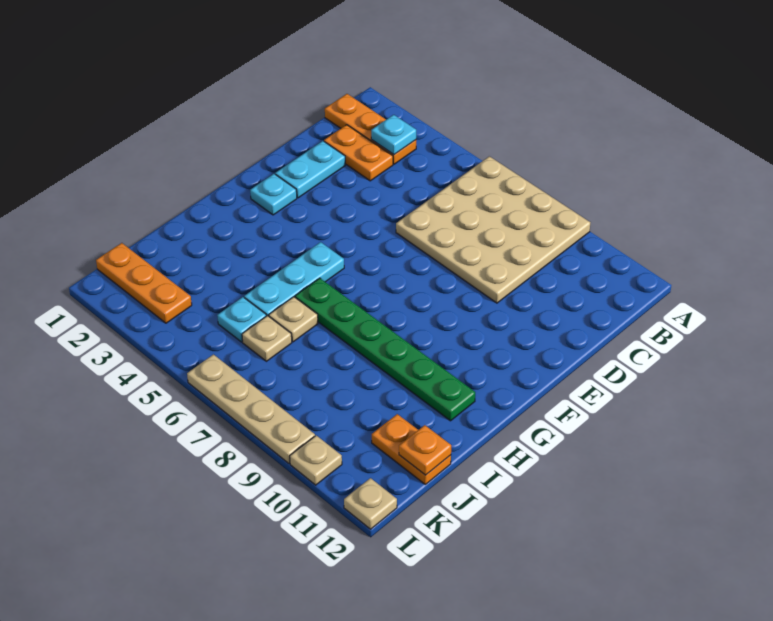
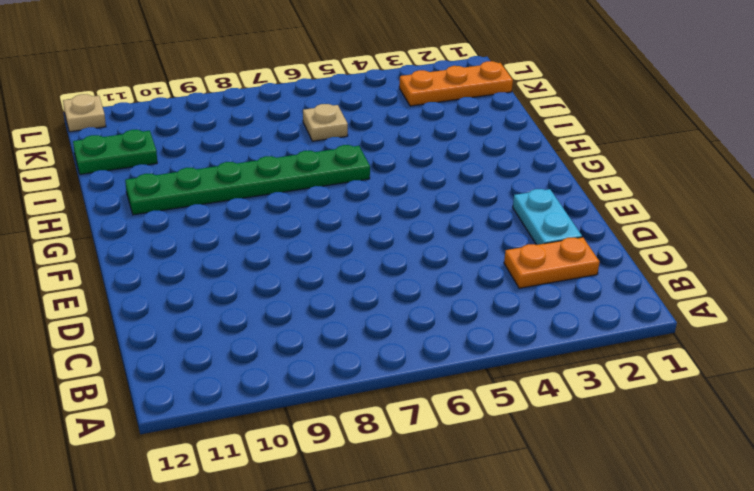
green plate J11:J12 level 1 -> orange plate J11:J12 level 1
none -> tan plate A6:D9 level 1
none -> orange plate B1:B3 level 1
none -> cyan plate F2 level 1

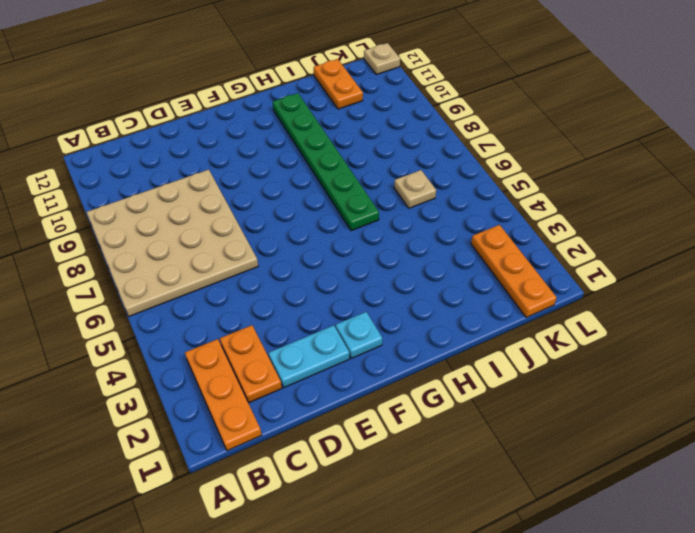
none -> cyan plate G5:I5 level 1
none -> tan plate I6 level 1
none -> cyan plate J5 level 1

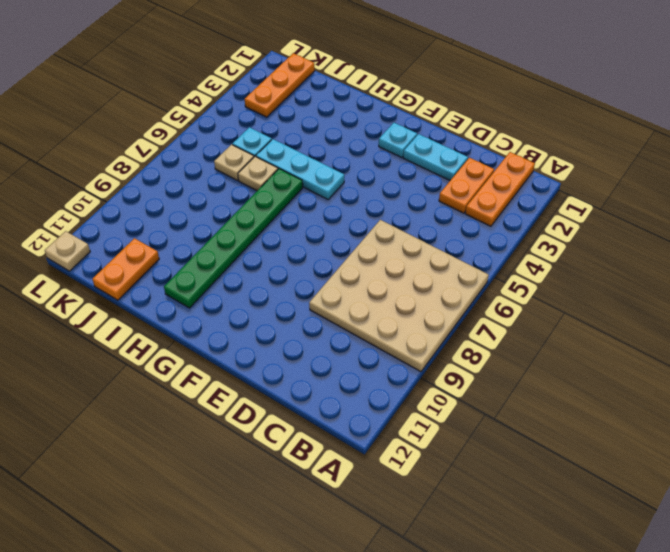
none -> tan plate L6:L9 level 1
none -> tan plate L10 level 1
none -> cyan plate B3 level 2

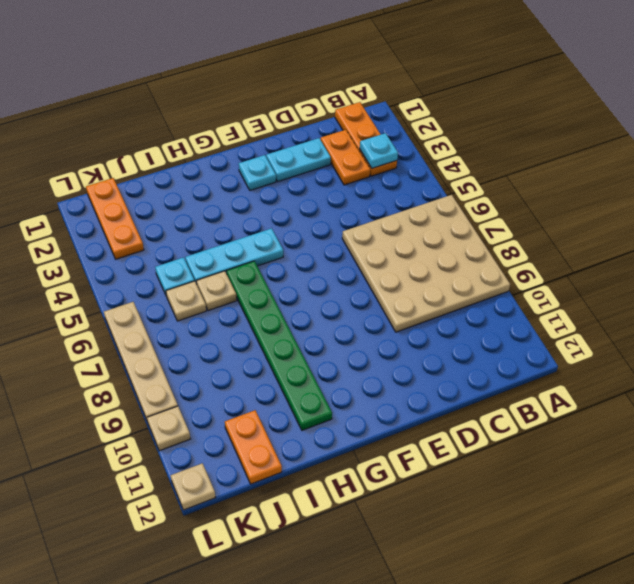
none -> orange plate J12 level 2

